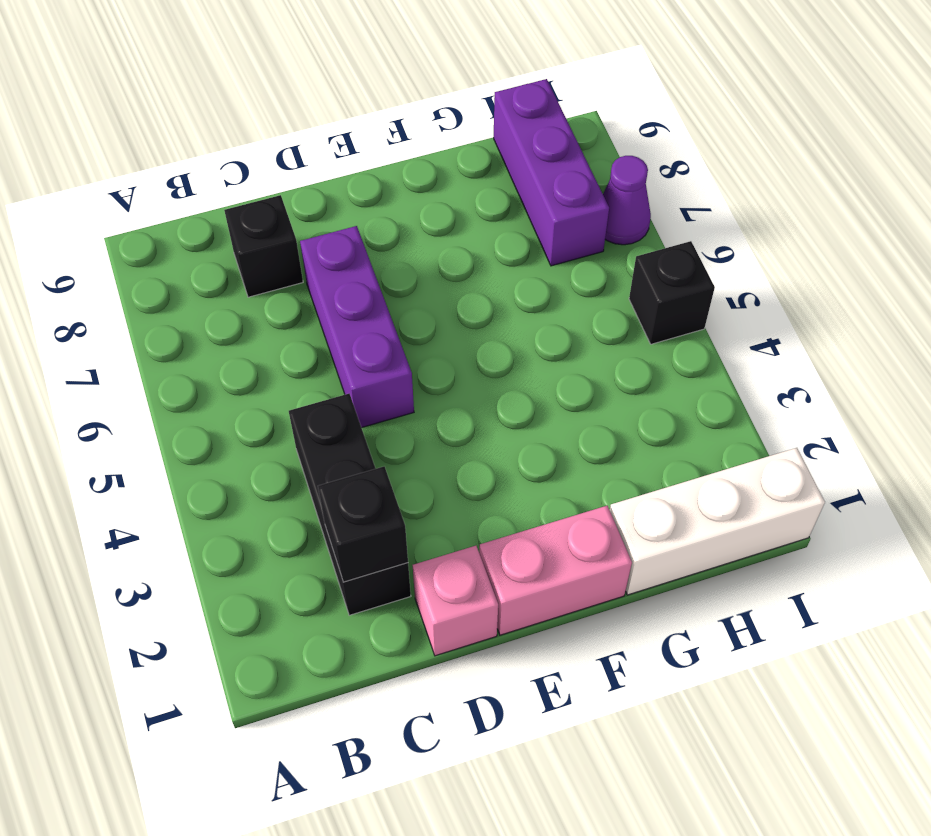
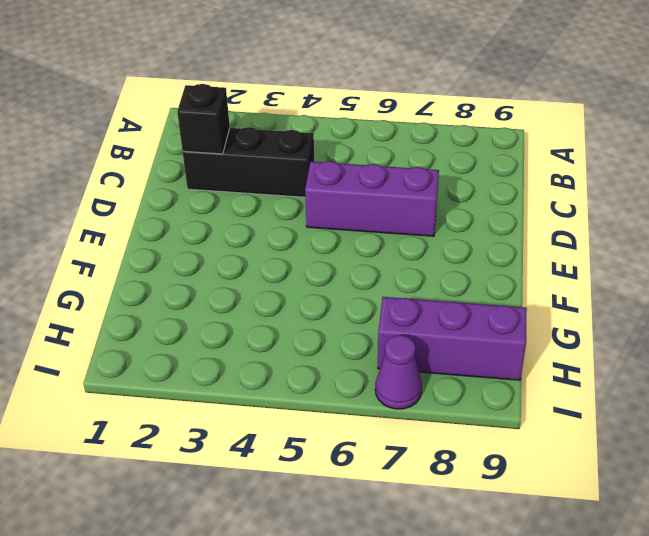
none -> black brick C8 level 1
none -> pink brick D1 level 1

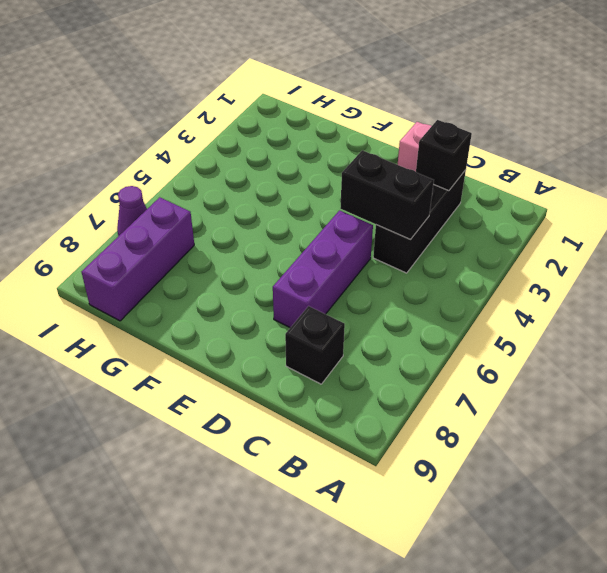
black brick C4:D4 level 2 -> none
none -> pink brick E1:F1 level 1
none -> white brick G1:I1 level 1

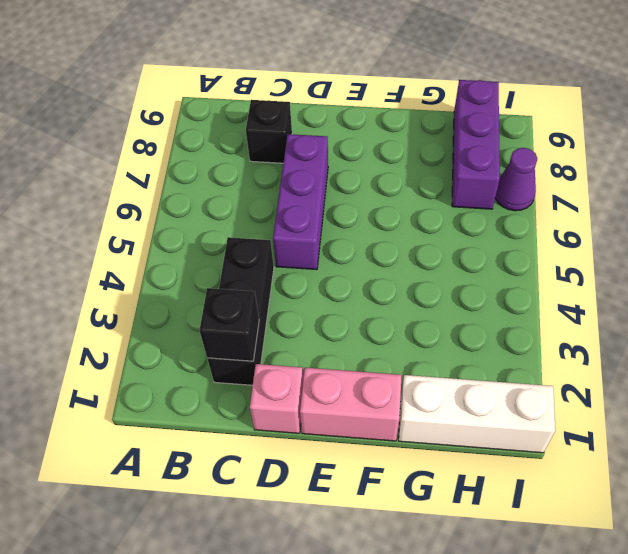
none -> black brick I5 level 1

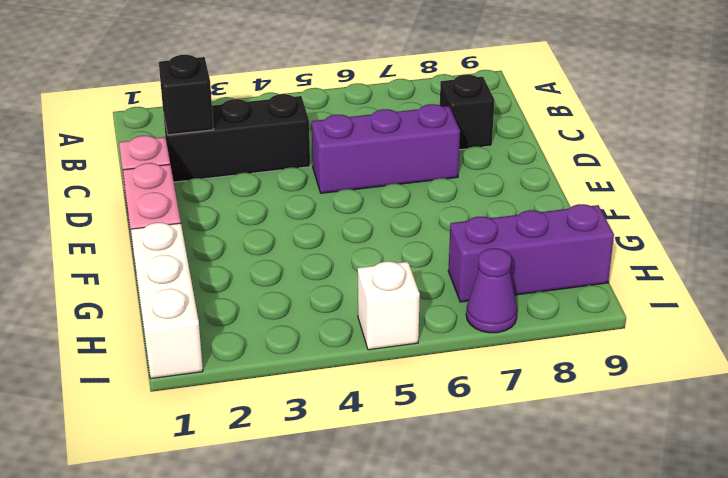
white brick I5 level 1 -> black brick I5 level 1

